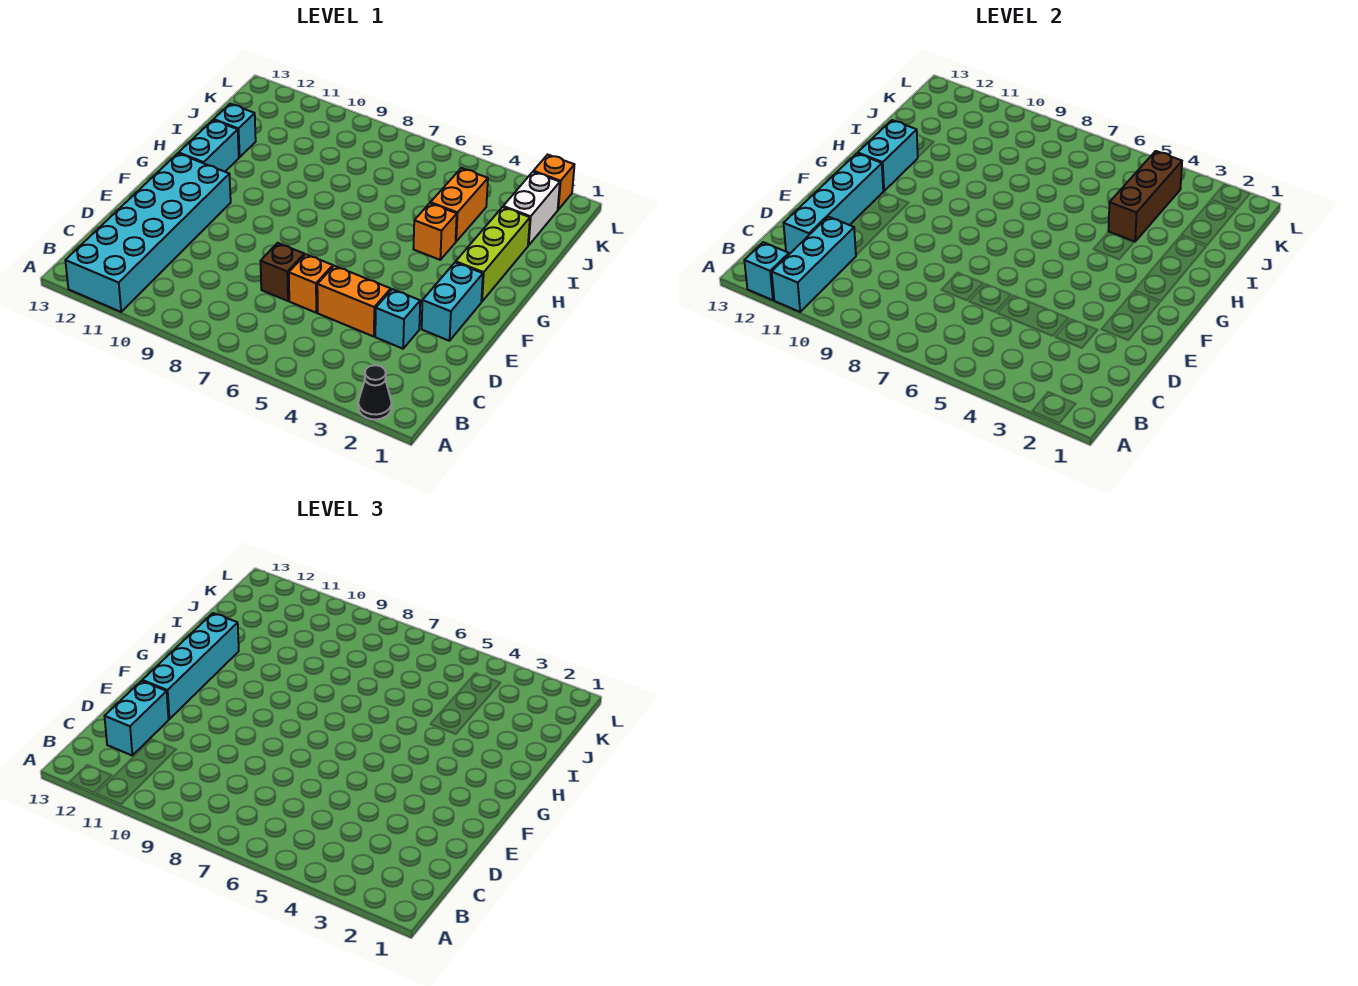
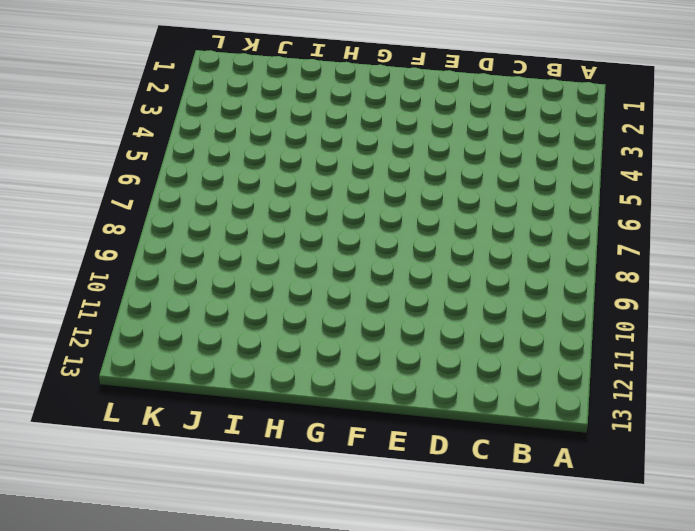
none -> black cone A2 level 1
none -> cyan brick A11:F12 level 1
none -> cyan brick D3 level 1

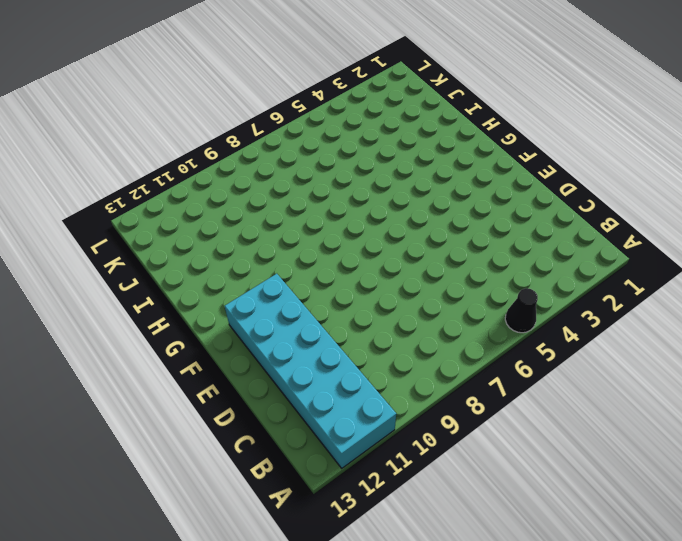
black cone A5 level 1 -> black cone A2 level 1
none -> cyan brick D3 level 1
none -> orange brick D4:D5 level 1
none -> orange brick D6 level 1

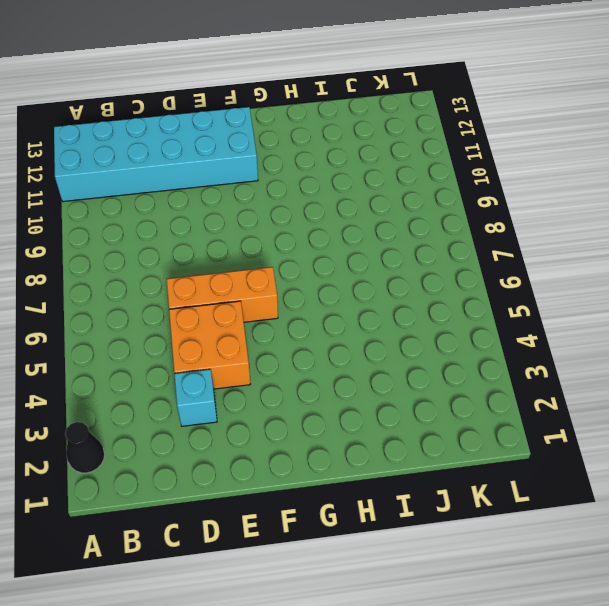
orange brick D4:E5 level 1 -> orange brick D4:D5 level 1
orange brick D6:F6 level 1 -> orange brick D6 level 1
none -> brown brick D7 level 1
none -> cyan brick E2:F2 level 1
none -> lime brick G2:I2 level 1

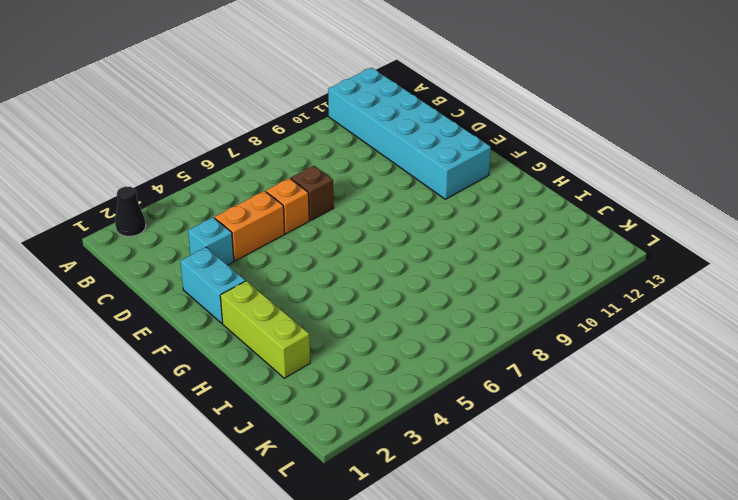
none -> cyan brick G12:H12 level 1
none -> orange brick H4 level 1
none -> orange brick I4:J4 level 1

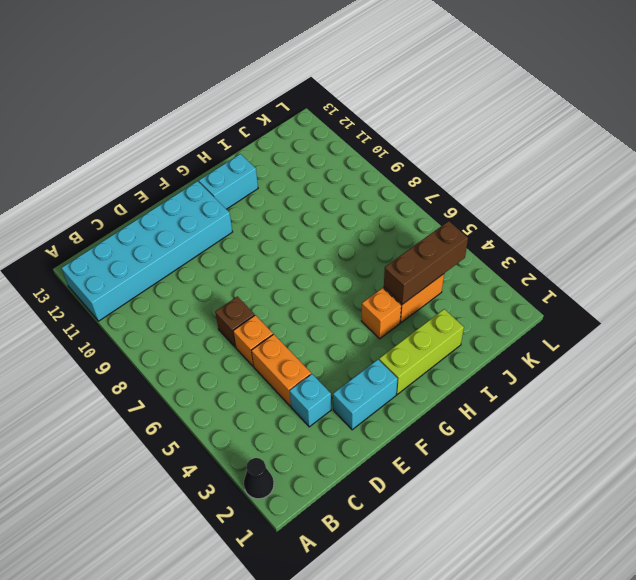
none -> cyan brick I12 level 1
none -> white brick J2:K2 level 1
none -> orange brick L2 level 1

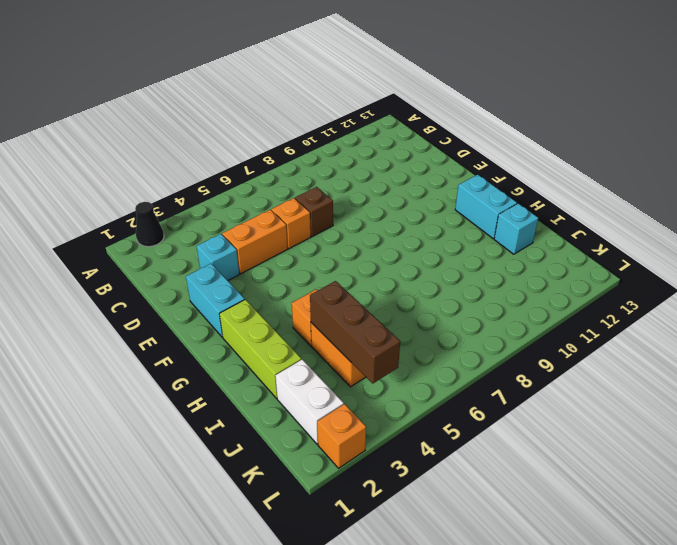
none -> cyan brick A11:F12 level 1
none -> cyan brick A11:C11 level 2
none -> cyan brick A12 level 2

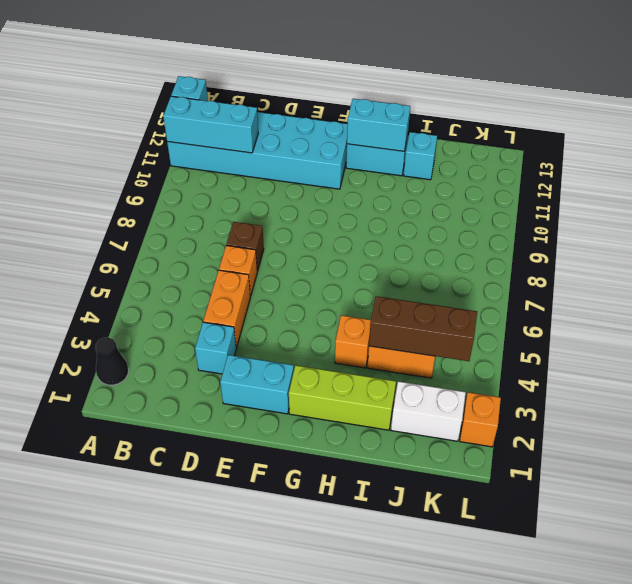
none -> cyan brick C12:F12 level 2
none -> cyan brick C12:D12 level 3
none -> cyan brick E12:H12 level 3

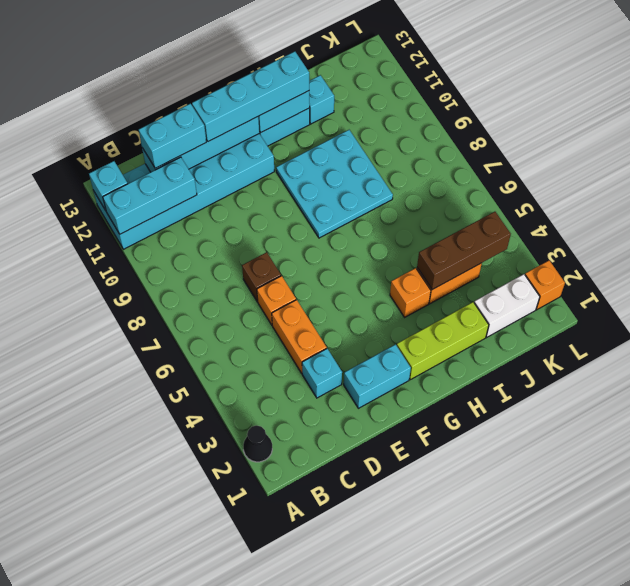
cyan plate G8:I10 level 1 -> none

